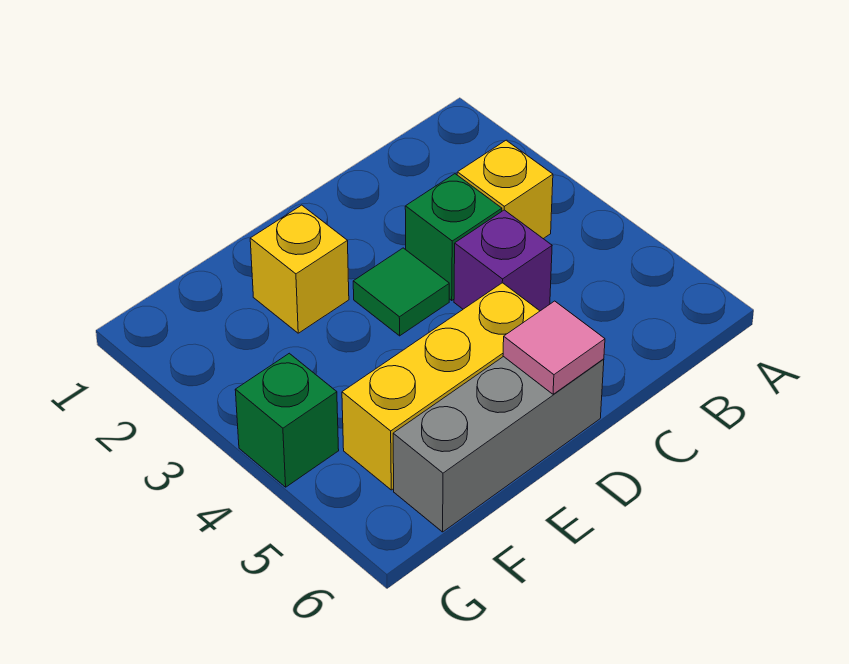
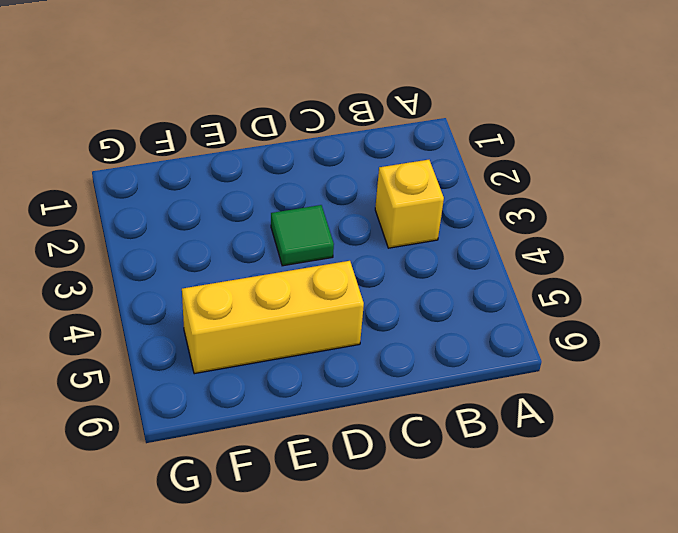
none -> green brick C3 level 1
none -> purple brick C4 level 1

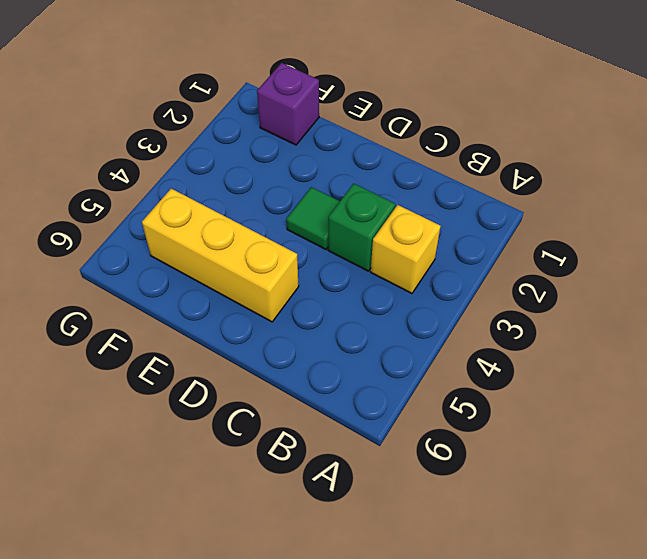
purple brick F1 level 1 -> purple brick C4 level 1
none -> grey brick D6:F6 level 1
none -> yellow brick E2 level 1

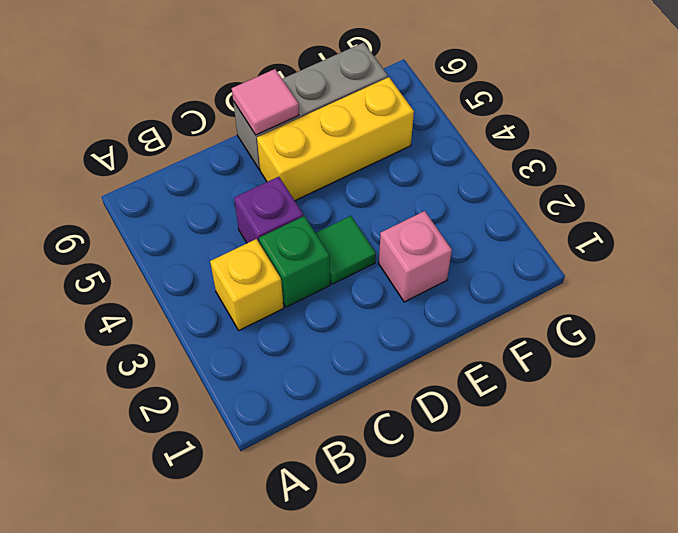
pink brick E2 level 1 -> yellow brick E2 level 1
none -> green brick G4 level 1

